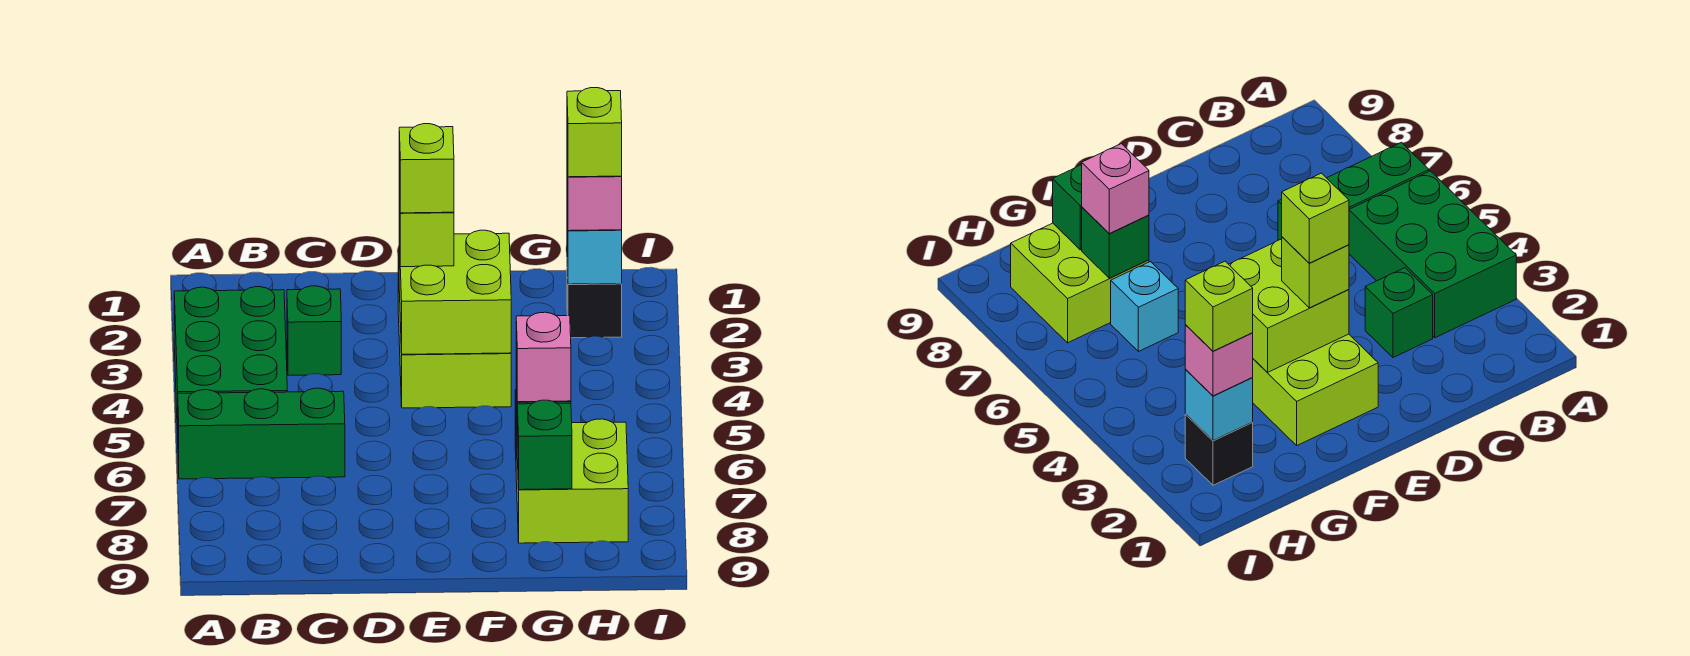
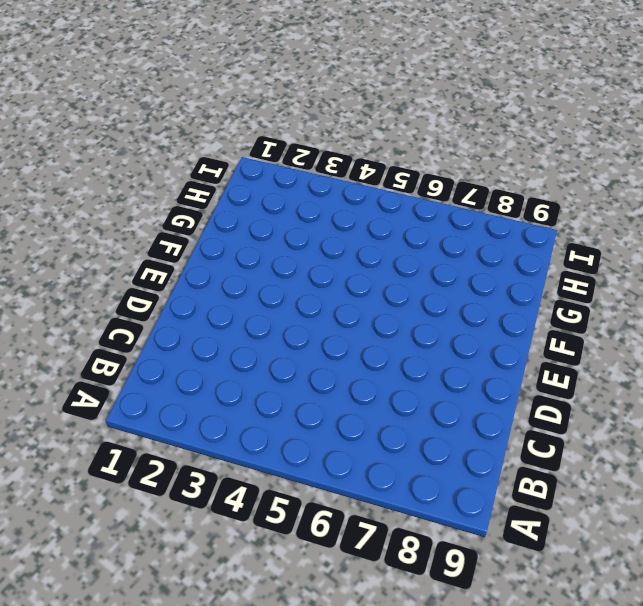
none -> green brick A3:B5 level 1
none -> green brick A6:C6 level 1
none -> green brick C3 level 1

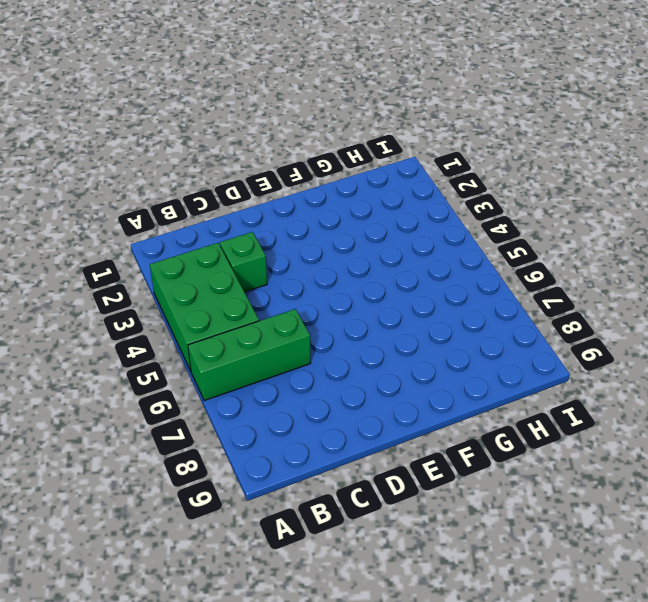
none -> lime brick E2:F4 level 1
none -> cyan brick G6 level 1
none -> lime brick G7:H8 level 1

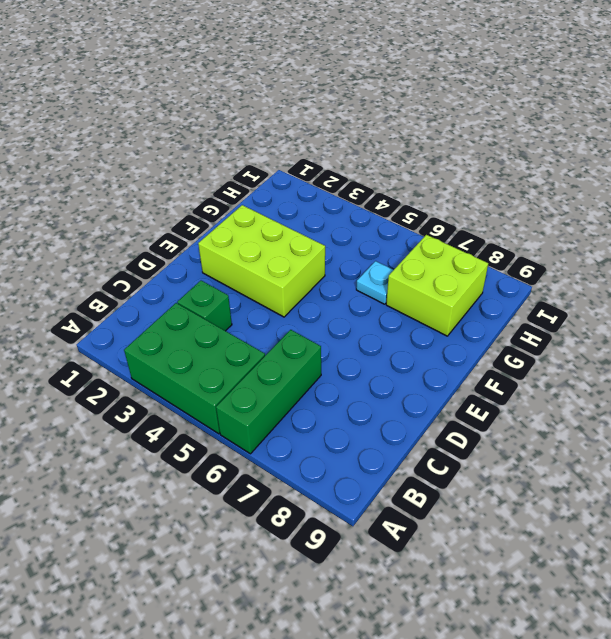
cyan plate G6 level 1 -> cyan brick G6 level 1
none -> black brick H2 level 1
none -> lime brick E3:F4 level 2
none -> green brick G7 level 2

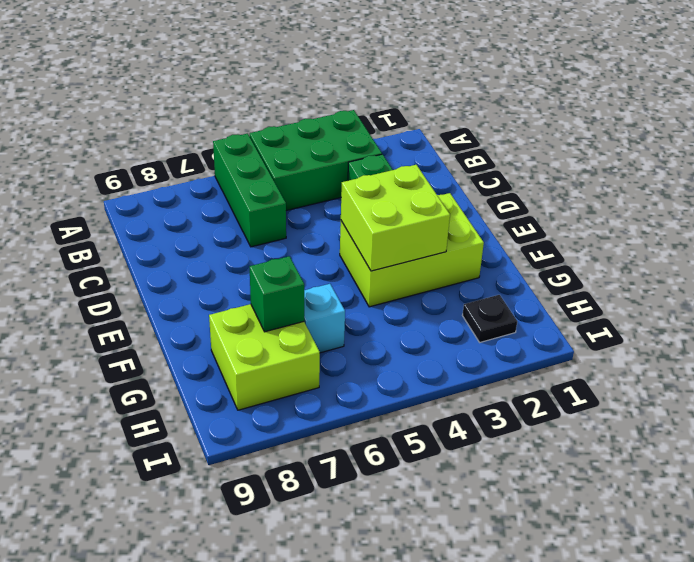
black plate H2 level 1 -> black brick H2 level 1
none -> green brick G8 level 2
none -> cyan brick H2 level 2
none -> lime brick E3 level 3

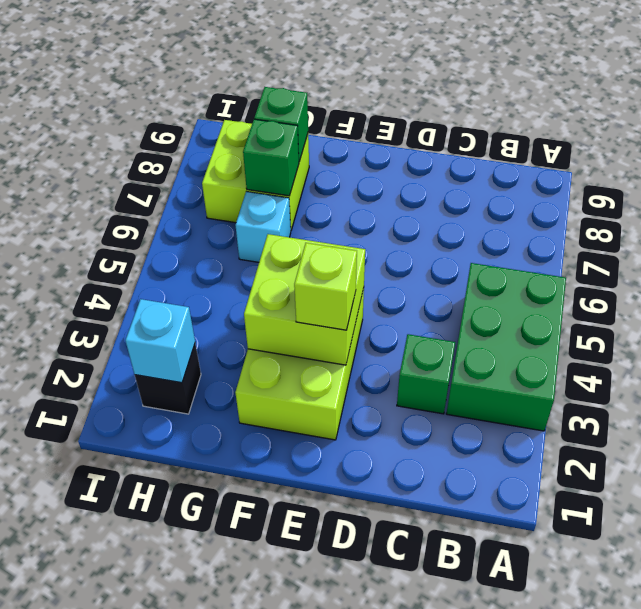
none -> green brick A6:C6 level 1
none -> pink brick G7 level 3
none -> pink brick H2 level 3

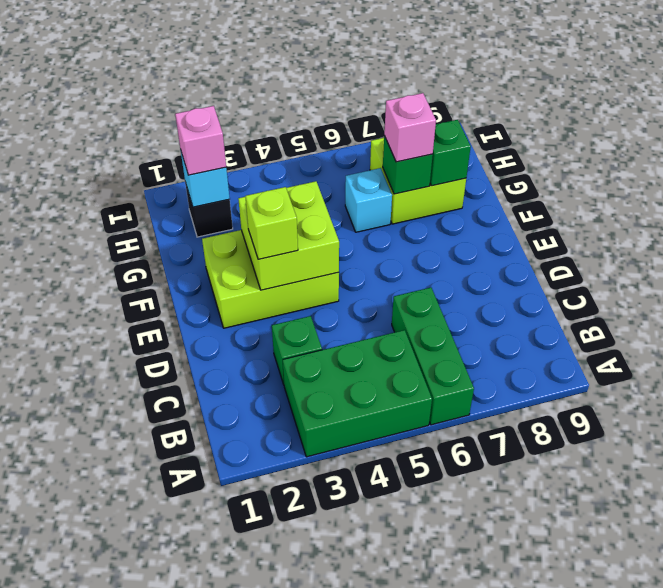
none -> lime brick E3 level 4
none -> lime brick H2 level 4

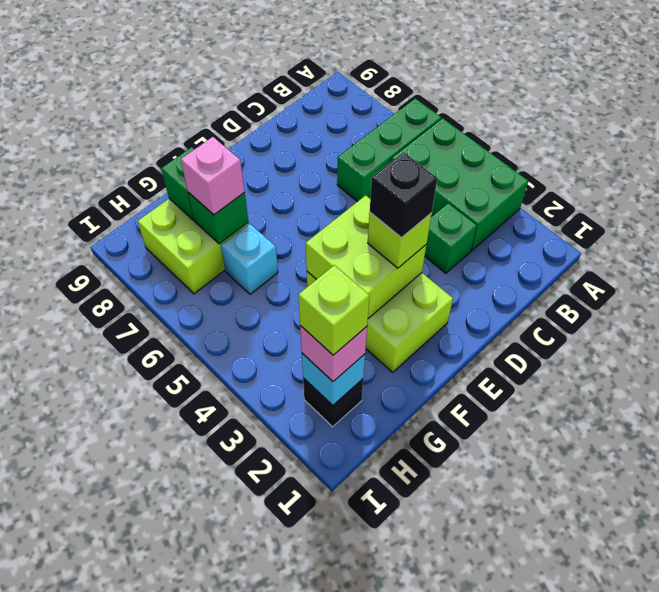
black brick E3 level 4 -> lime brick E3 level 4

